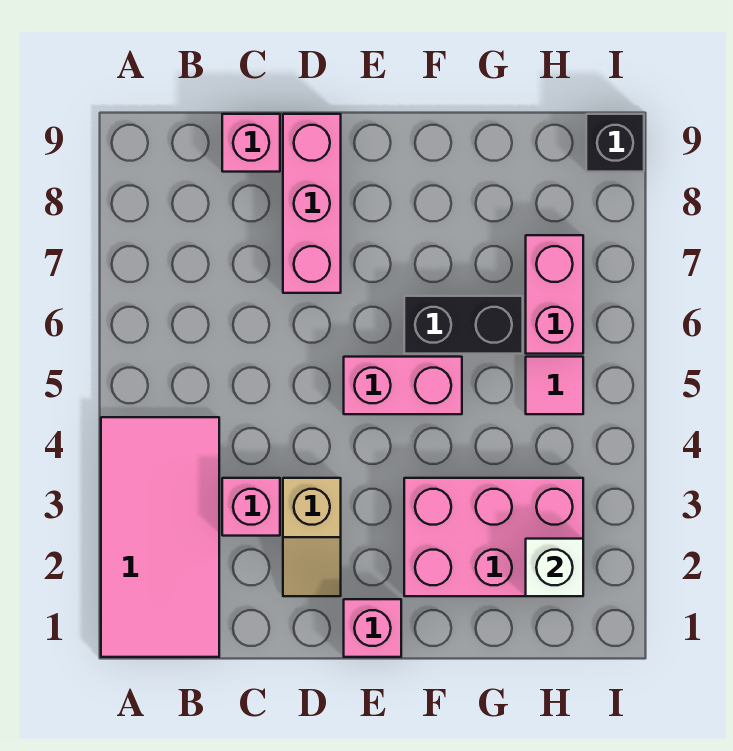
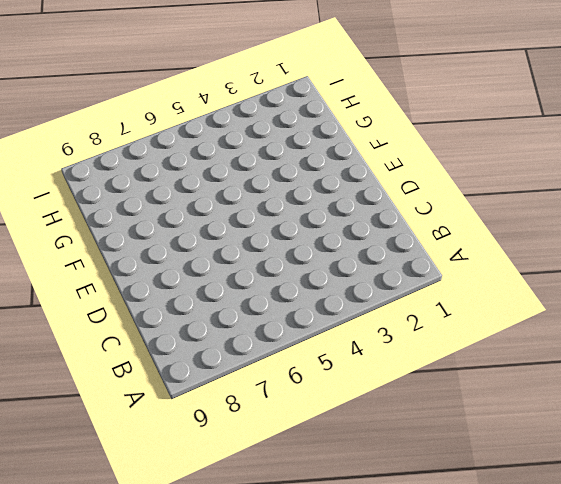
none -> pink tile A1:B4 level 1
none -> pink brick C3 level 1
none -> pink brick C9 level 1

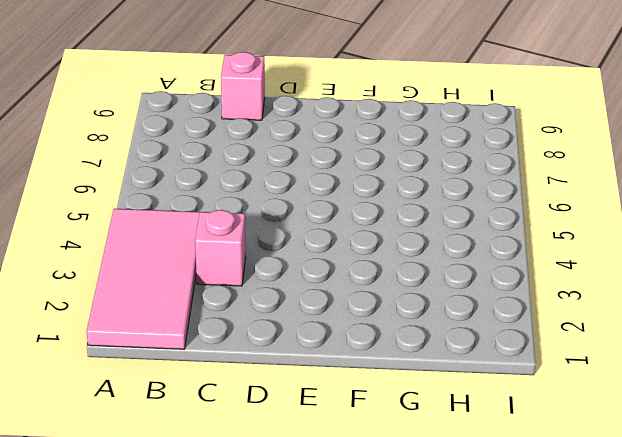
none -> tan slope D2:D3 level 1 top 3
none -> pink brick D7:D9 level 1
none -> pink brick E1 level 1

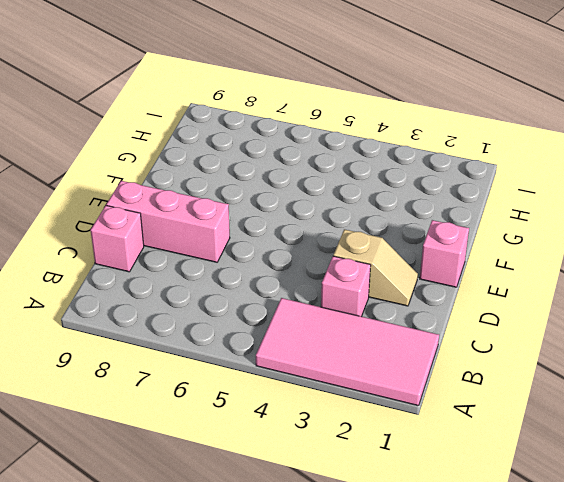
none -> pink brick E5:F5 level 1
none -> pink brick F2:H3 level 1
none -> black brick F6:G6 level 1

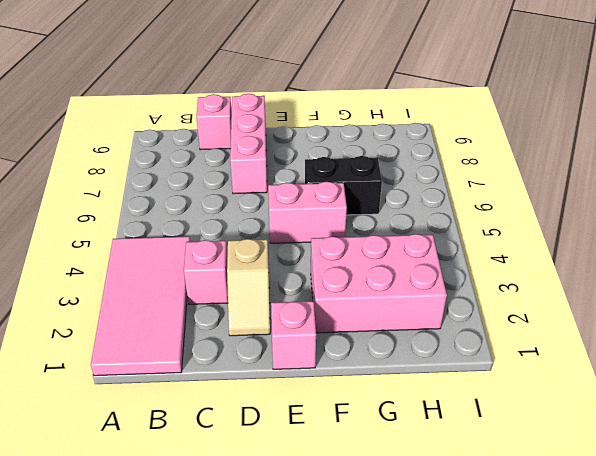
none -> pink tile H5 level 1
none -> pink brick H6:H7 level 1
none -> black brick I9 level 1

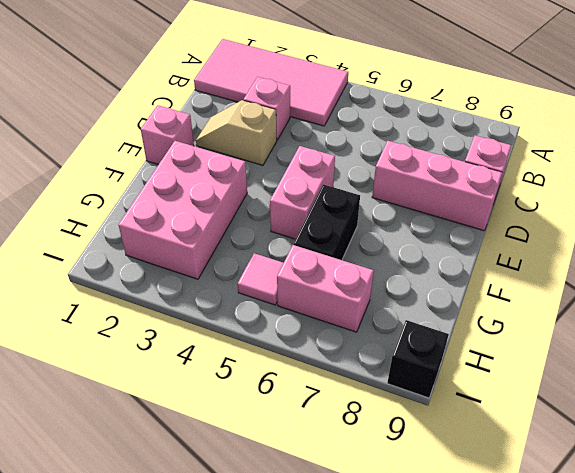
none -> white brick H2 level 2

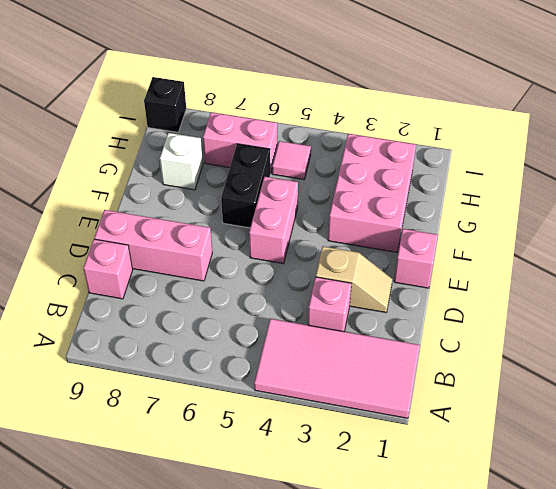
white brick G8 level 1 -> white brick H2 level 2

